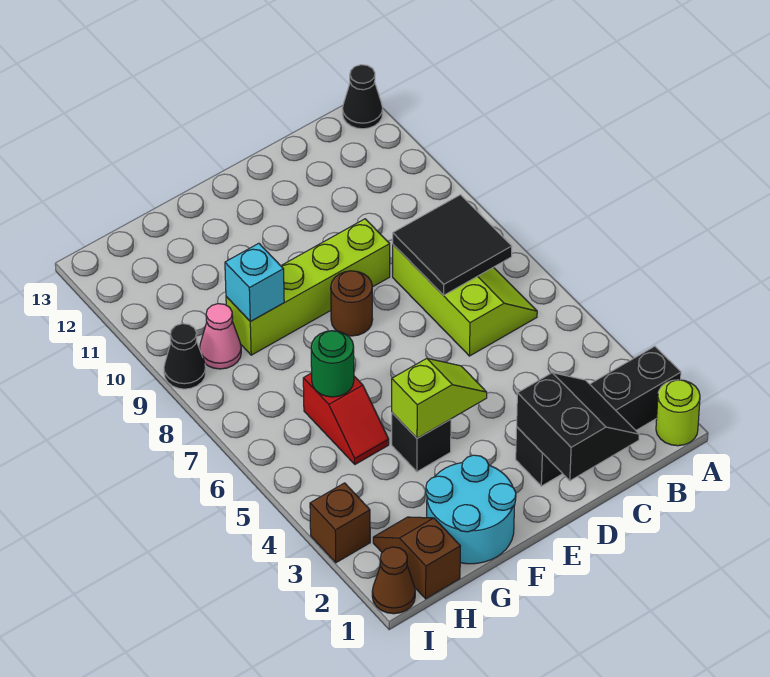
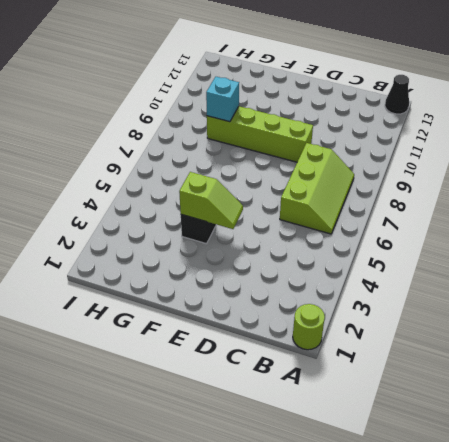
none -> black brick A2:D2 level 1
none -> brown round brick E8 level 1
none -> cyan round brick F1:G2 level 1

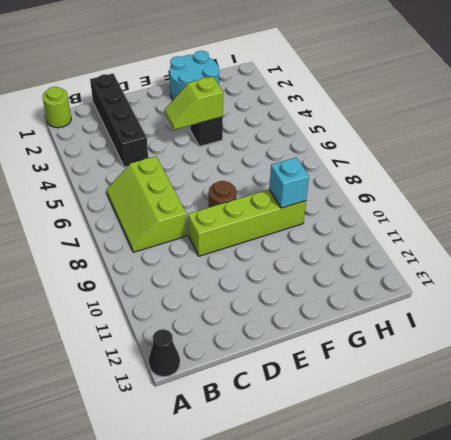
black brick C1:C4 level 1 -> black brick A2:D2 level 1
none -> red slope G5:G6 level 1 top 6
none -> brown slope H1:H2 level 1 top 1
none -> pink cone H9 level 1

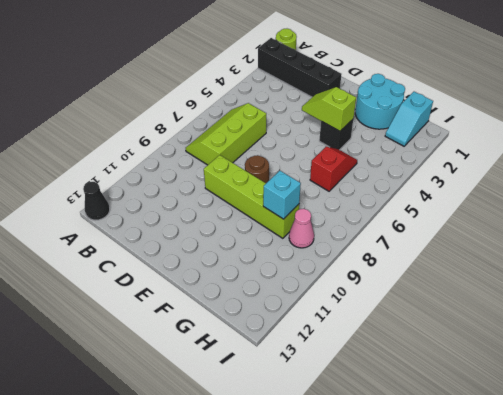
cyan slope H1:H2 level 1 top 1 -> brown slope H1:H2 level 1 top 1
none -> brown cone I1 level 1
none -> brown brick I3 level 1
none -> black cone I9 level 1

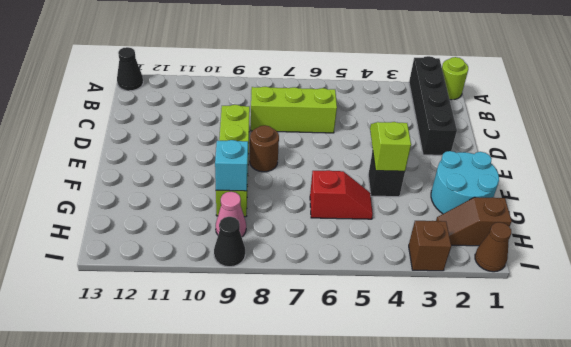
none -> black tile B7:C8 level 2
none -> black slope C1:D2 level 2 top D
none -> green round brick G6 level 2

